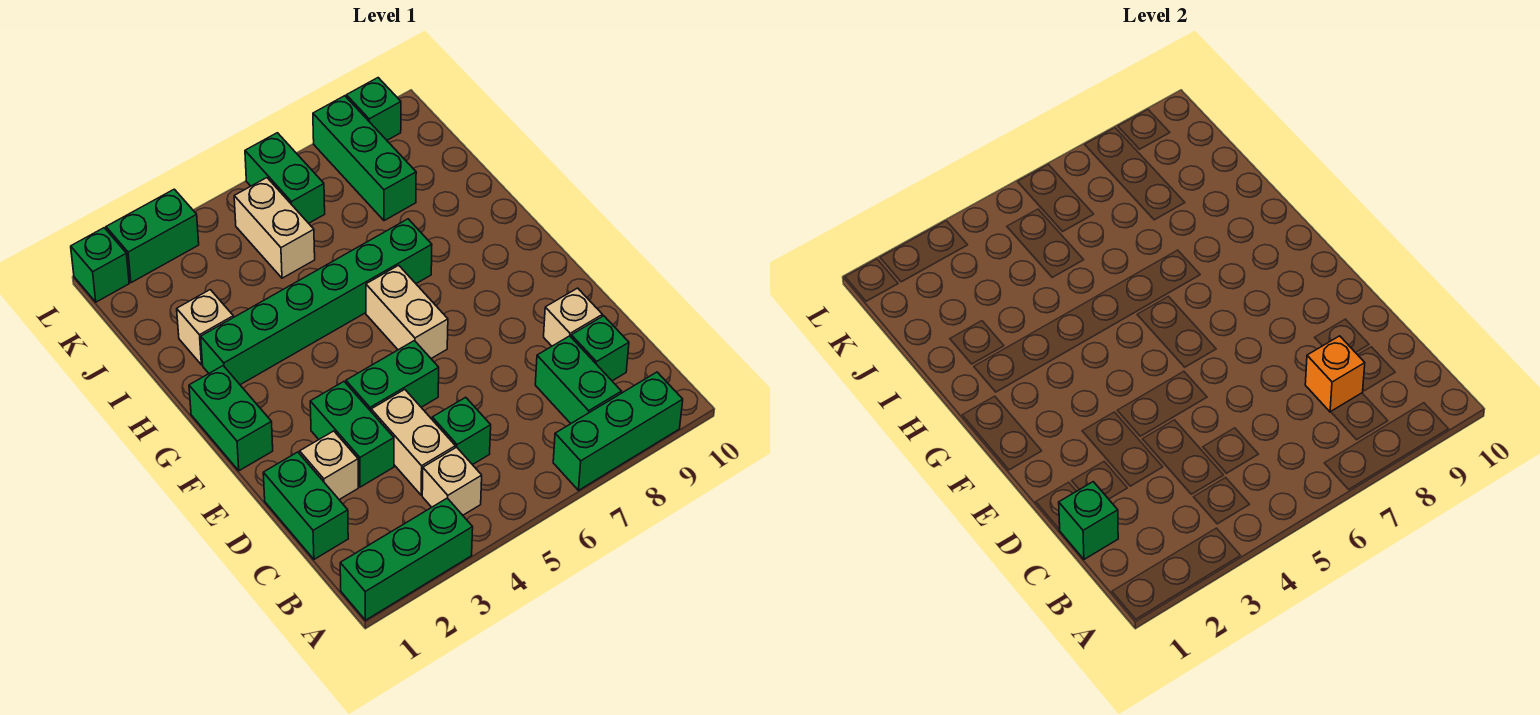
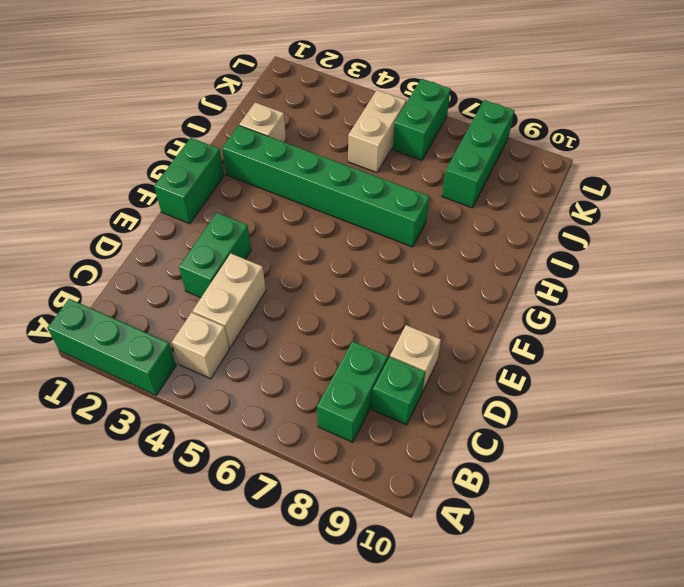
none -> green brick A7:A9 level 1
none -> green brick C1:D1 level 1
none -> green brick C5 level 1

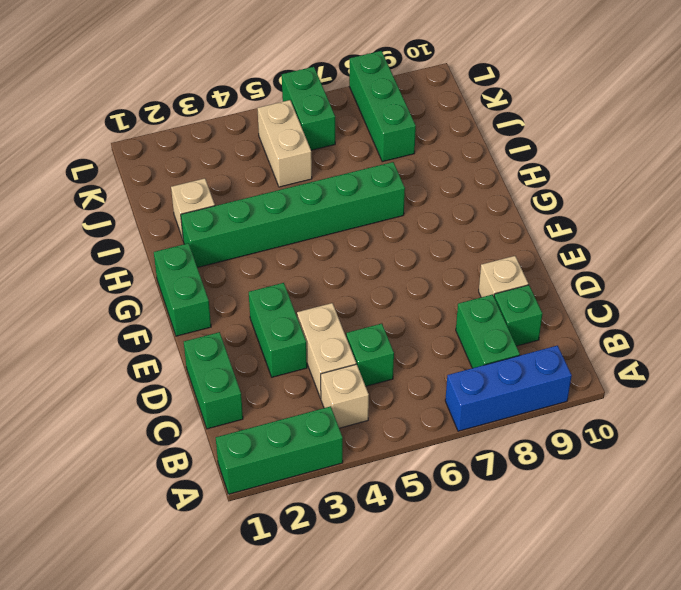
blue brick A7:A9 level 1 -> green brick A7:A9 level 1
none -> tan brick D2 level 1
none -> green brick E4:E5 level 1
none -> tan brick F6:G6 level 1

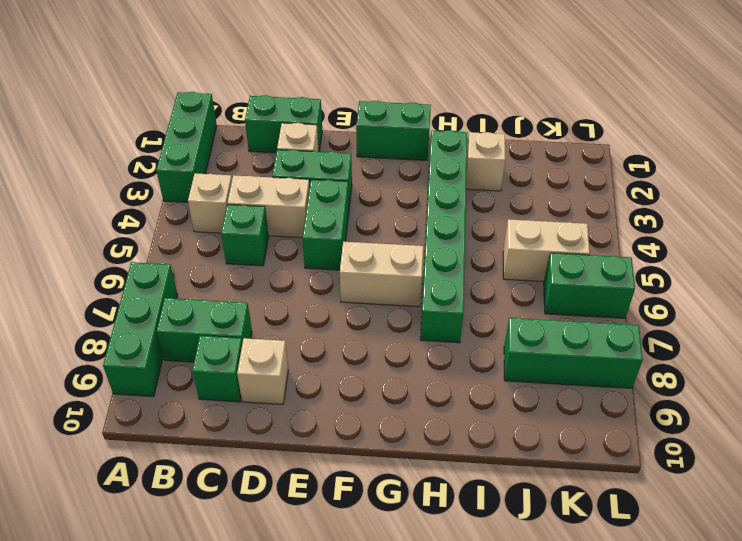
none -> green brick L1 level 1
none -> green brick L2:L3 level 1
none -> green brick L9 level 1

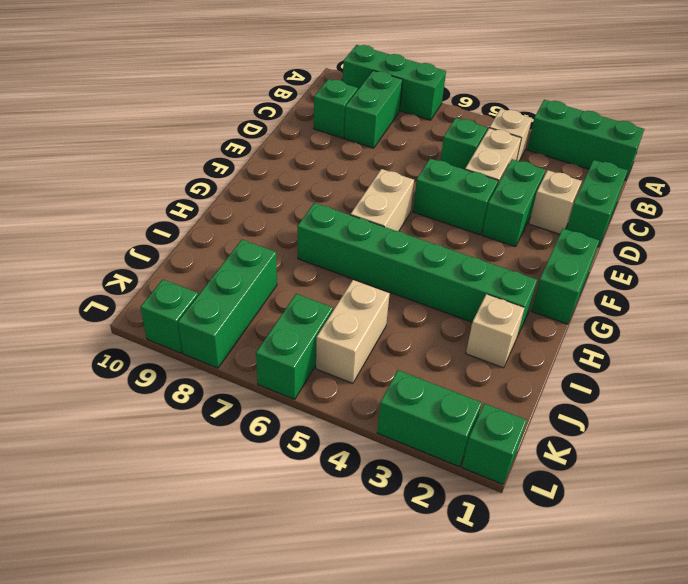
none -> tan brick D9 level 1
none -> green brick C1 level 2
none -> orange brick C8 level 2

